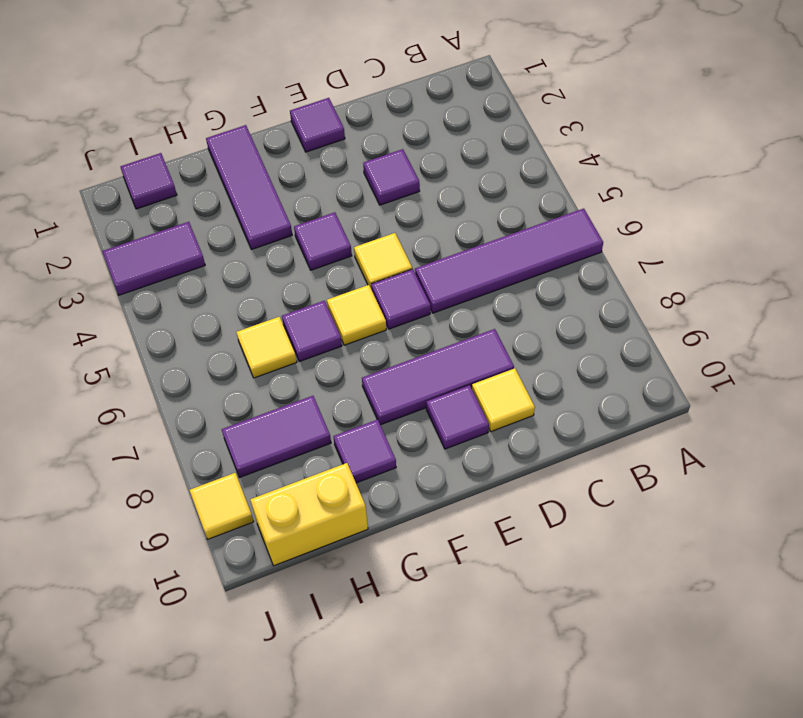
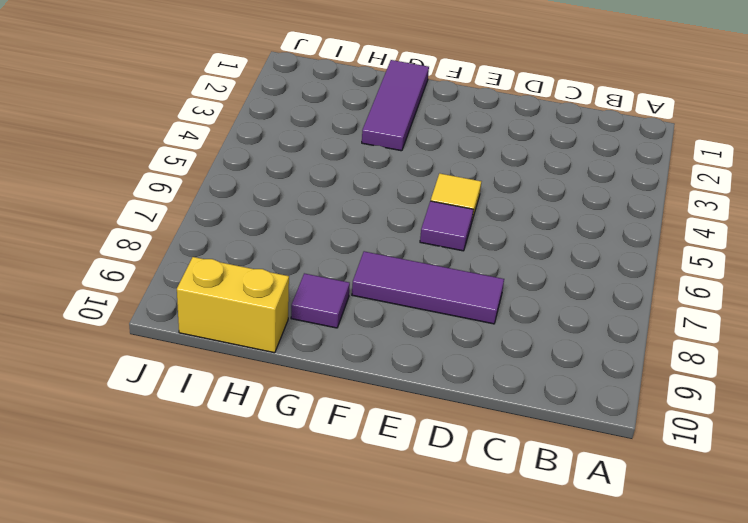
none -> purple tile A6:D6 level 1
none -> purple tile D3 level 1
none -> yellow tile D9 level 1

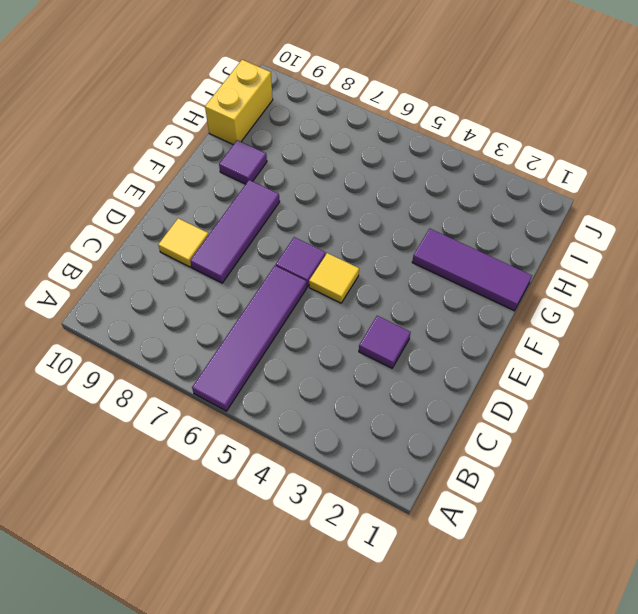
none -> purple tile E1 level 1
none -> purple tile E9 level 1
none -> purple tile F4 level 1

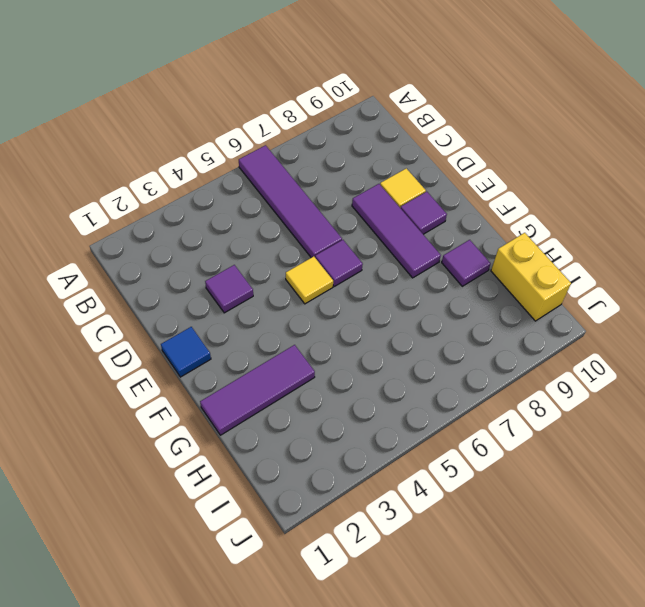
blue tile E1 level 1 -> purple tile E1 level 1
none -> purple tile F4 level 1
none -> yellow tile F6 level 1
none -> purple tile G6 level 1

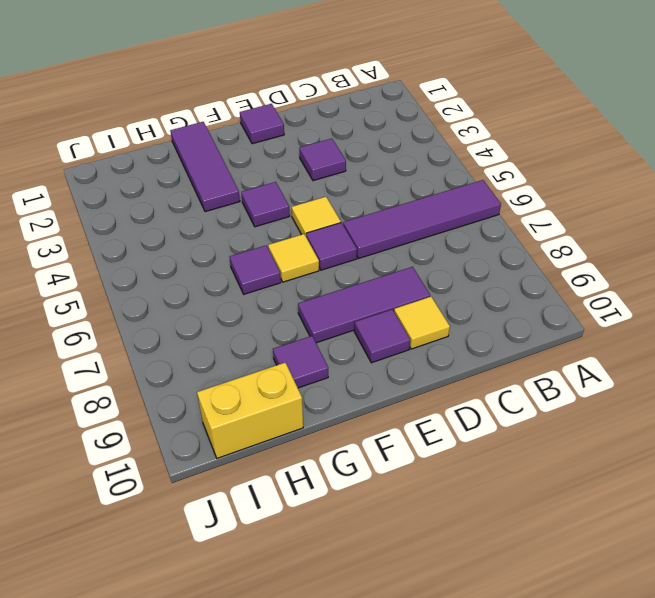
none -> yellow tile H6 level 1
none -> purple tile H8:I8 level 1
none -> purple tile I1 level 1

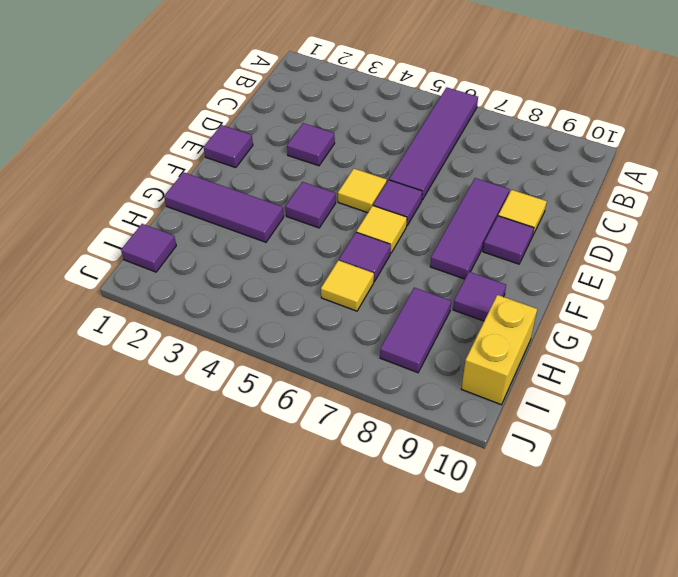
none -> purple tile I3:J3 level 1
none -> yellow tile J9 level 1

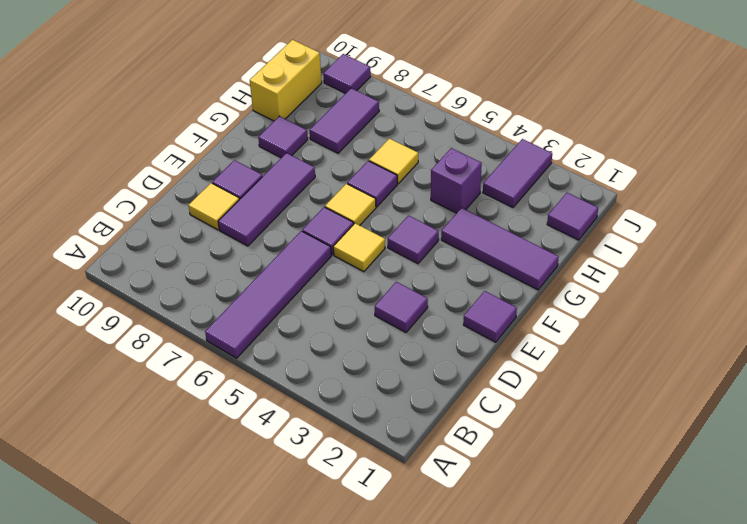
purple brick H4 level 1 -> none
purple tile J9 level 1 -> yellow tile J9 level 1

